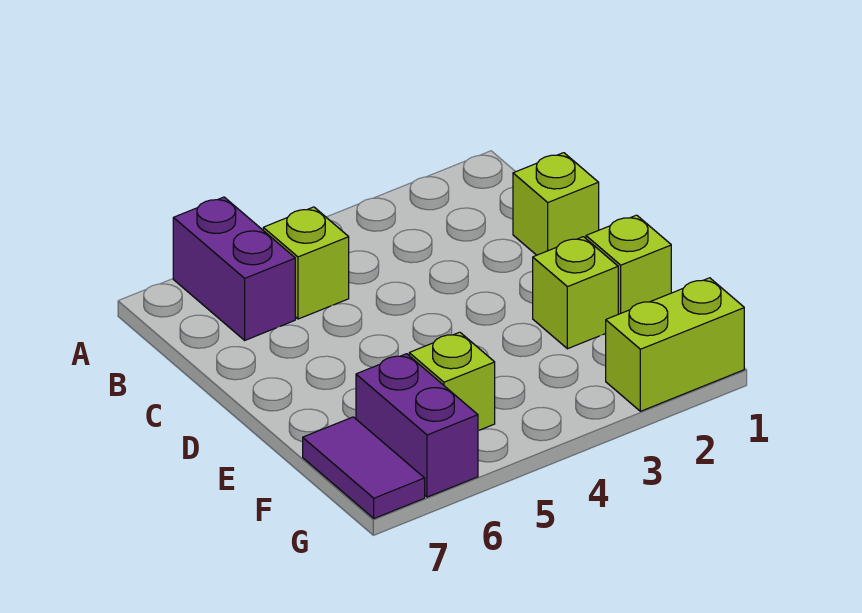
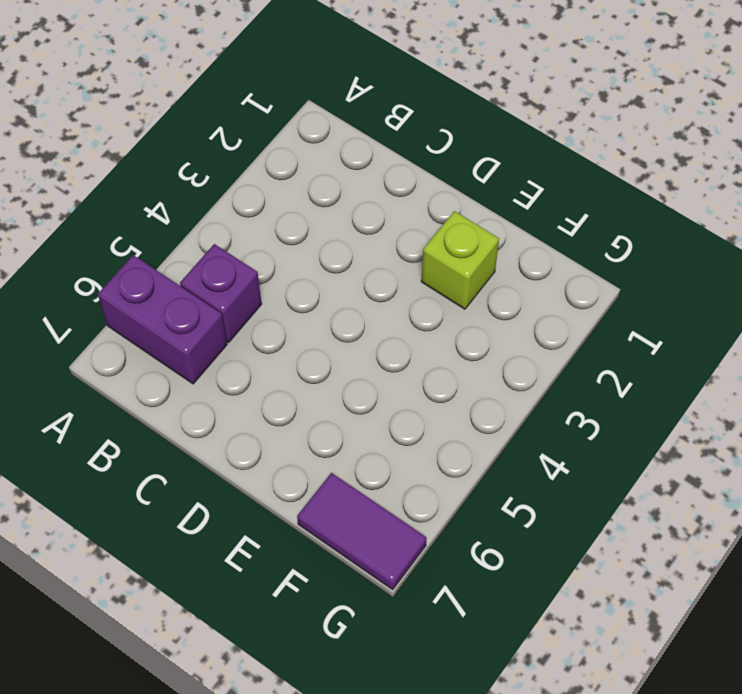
purple brick B5 level 1 -> lime brick B5 level 1
none -> lime brick C1 level 1
none -> lime brick E1 level 1

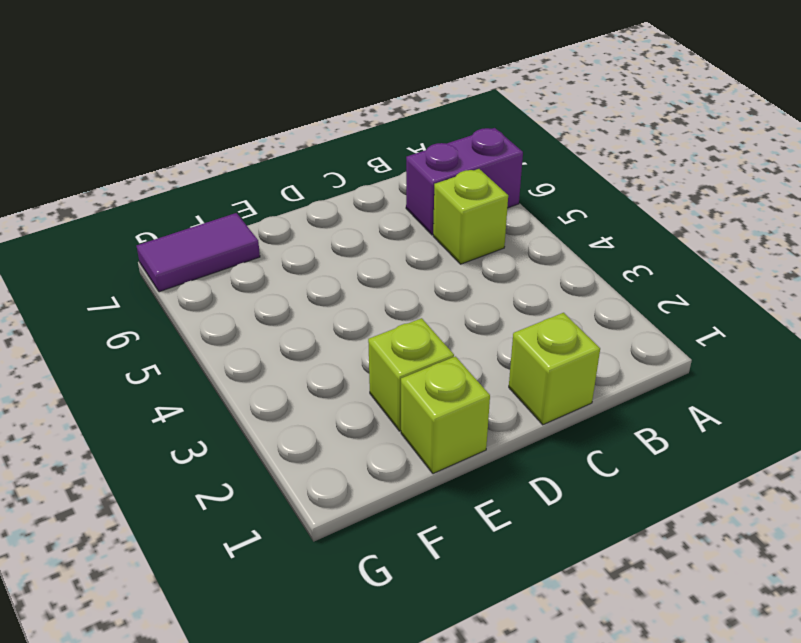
none -> lime brick F5 level 1
none -> purple brick F6:G6 level 1

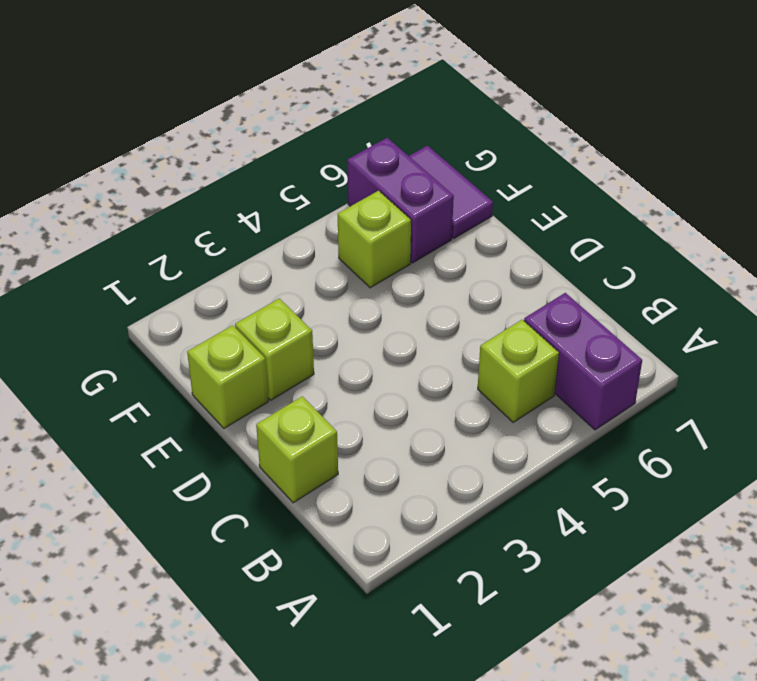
none -> lime brick G1:G2 level 1

